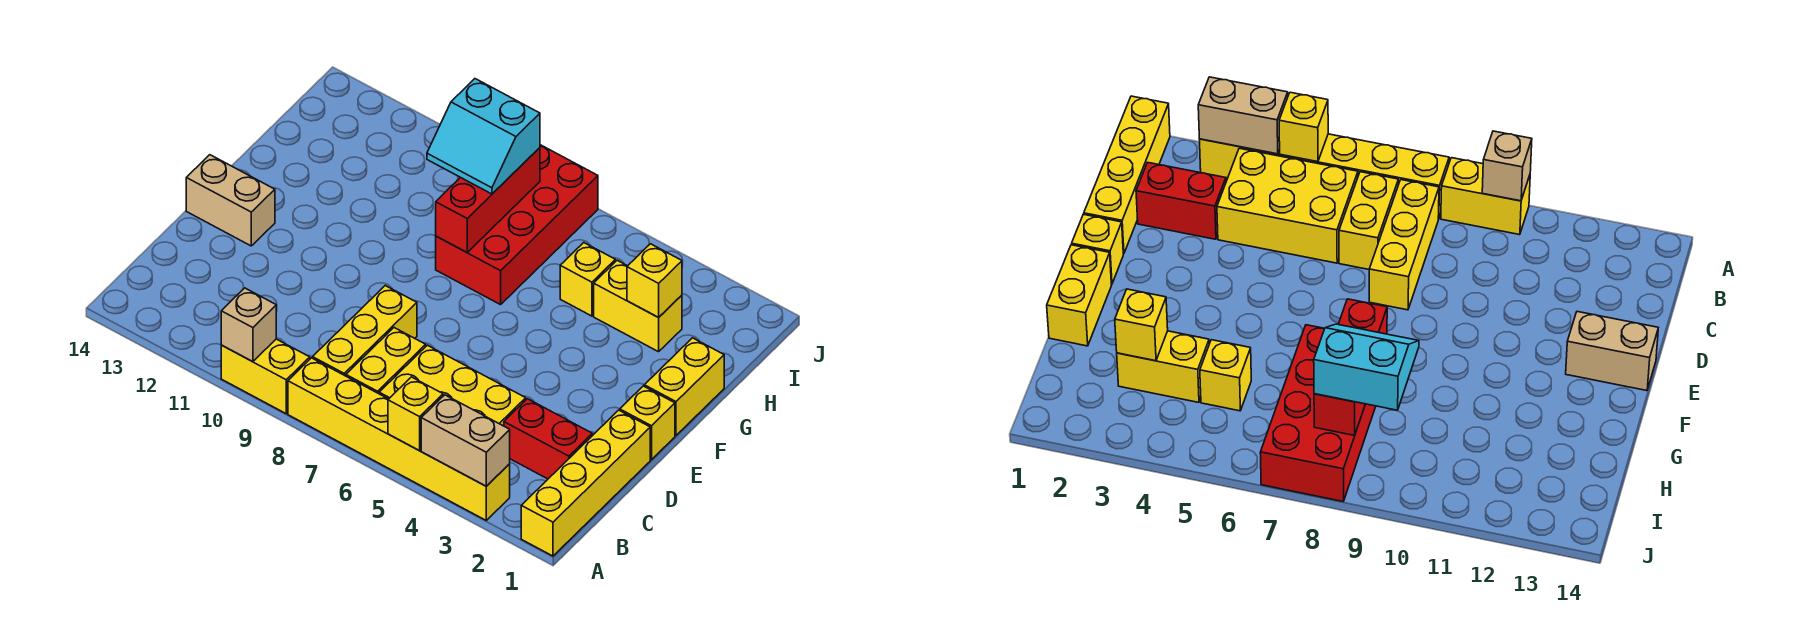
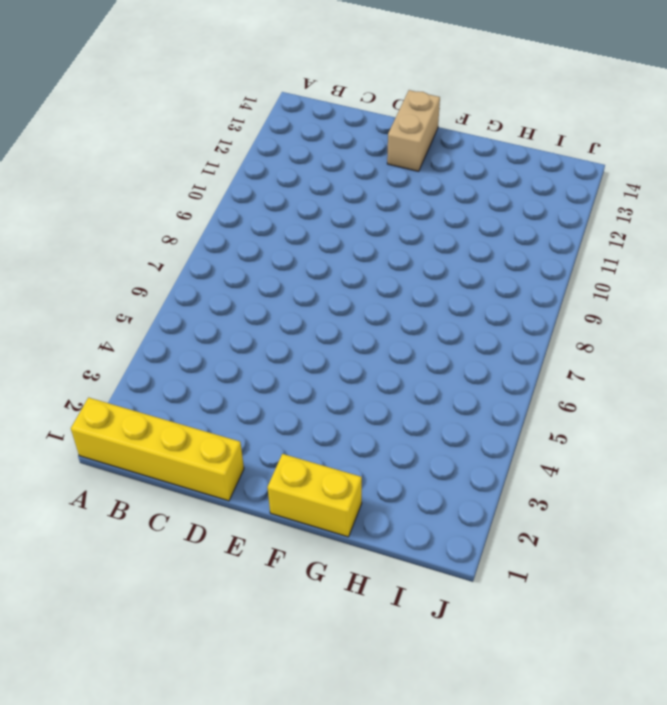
none -> yellow brick A3:A8 level 1
none -> yellow brick A9:A10 level 1
none -> yellow brick B4:C6 level 1

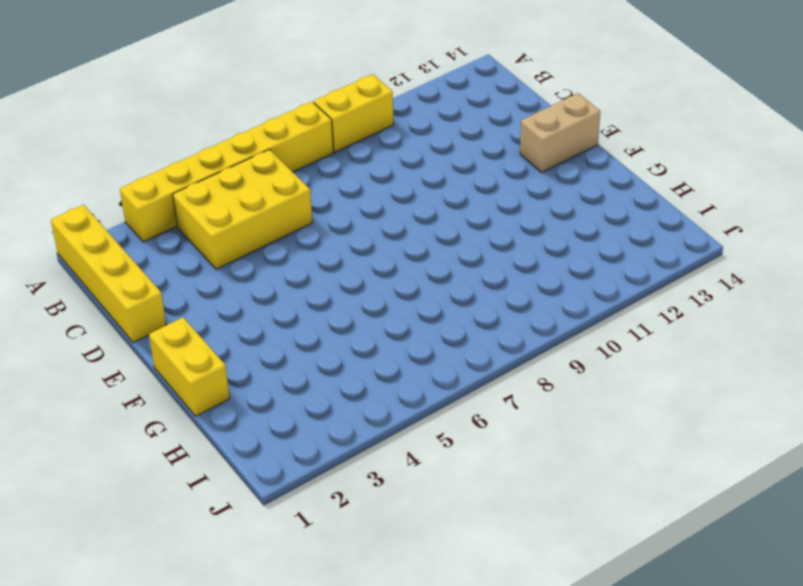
none -> yellow brick B7:C7 level 1
none -> yellow brick B8:D8 level 1
none -> red brick C2:C3 level 1

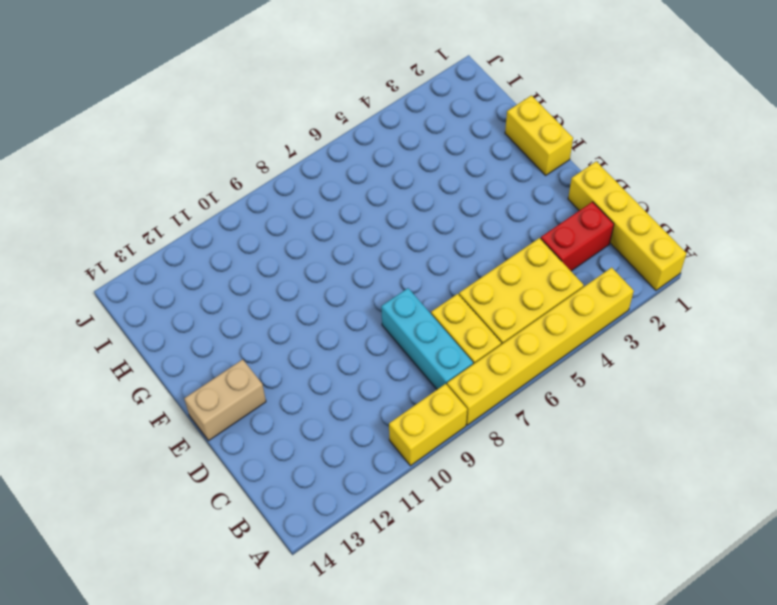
cyan brick B8:D8 level 1 -> yellow brick B8:D8 level 1
none -> yellow brick E1 level 1
none -> red brick G7:J8 level 1
none -> yellow brick H3:H4 level 1

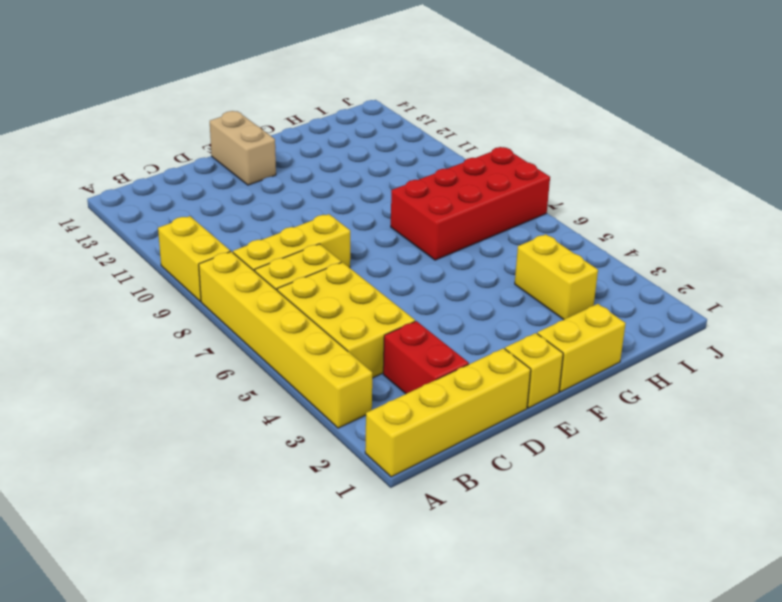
none -> yellow brick H5 level 1
none -> tan brick A3:A4 level 2
none -> yellow brick A5 level 2

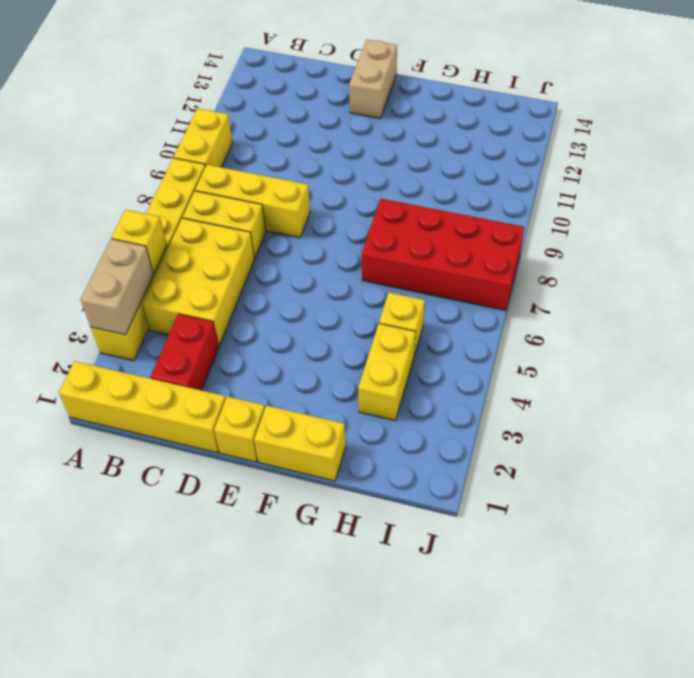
none -> tan brick A10 level 2
none -> red brick G8:I8 level 2
none -> yellow brick H3 level 2

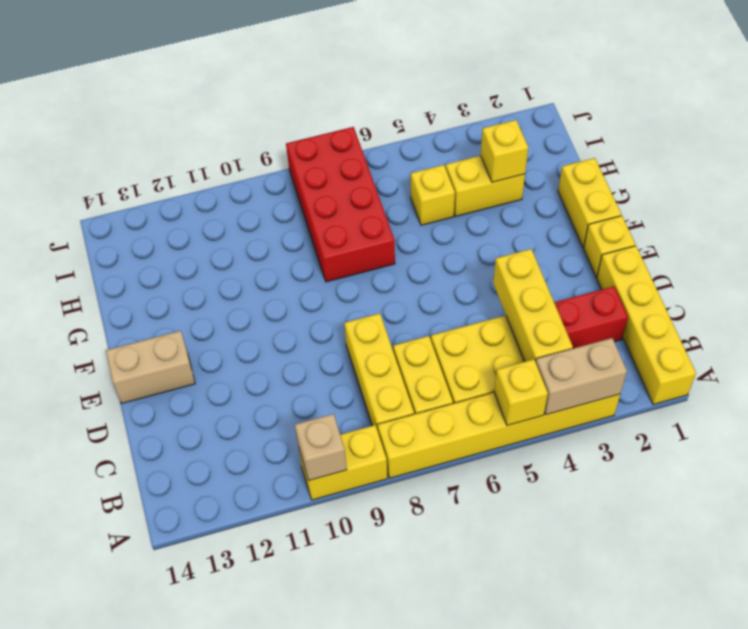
yellow brick B4:D4 level 2 -> none
none -> red brick G8:I8 level 2
none -> cyan slope H8:I9 level 3 top I

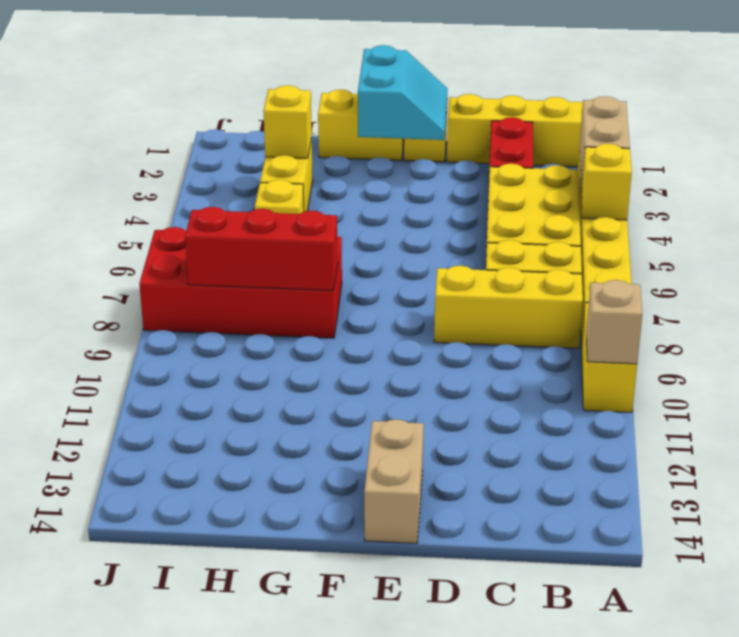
cyan slope E1:F2 level 2 top F -> cyan slope H8:I9 level 3 top I

